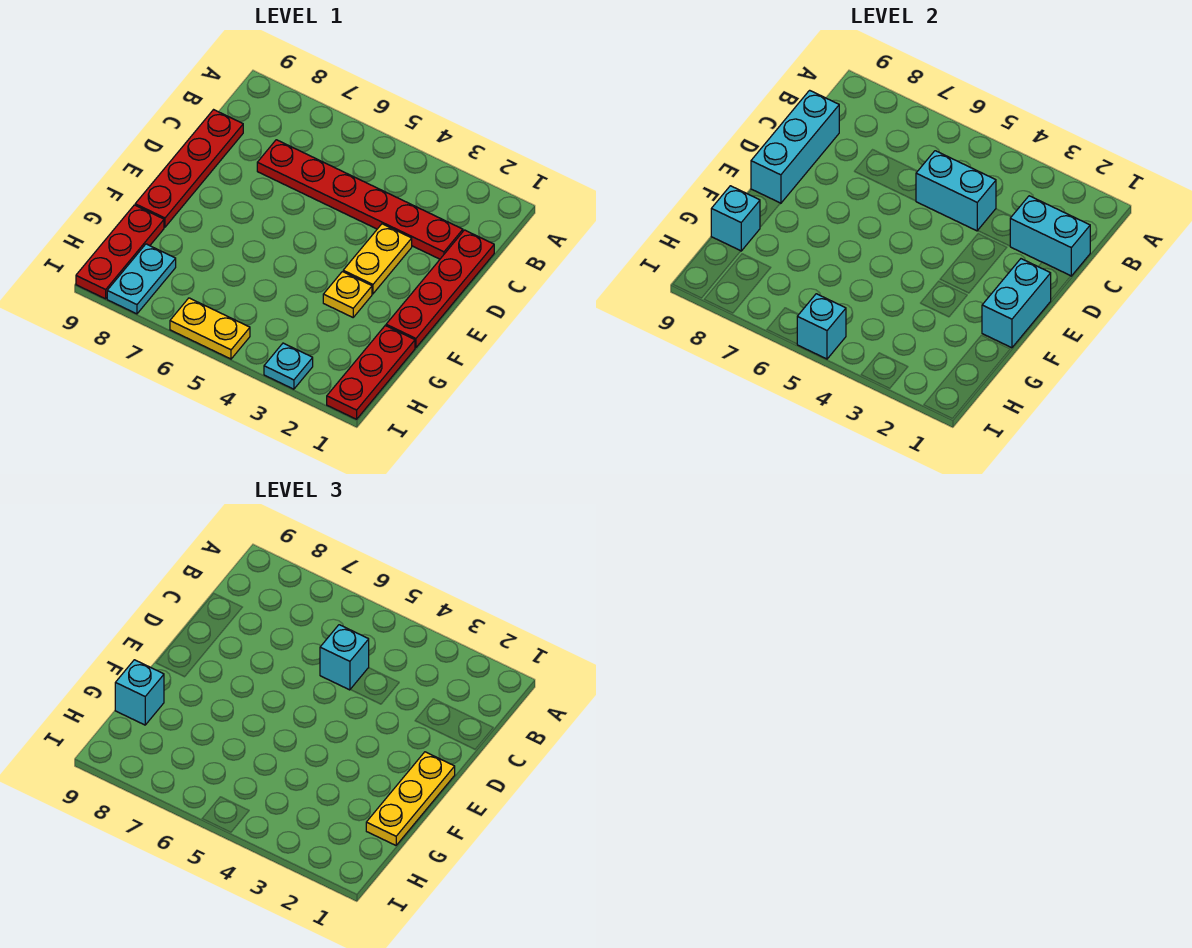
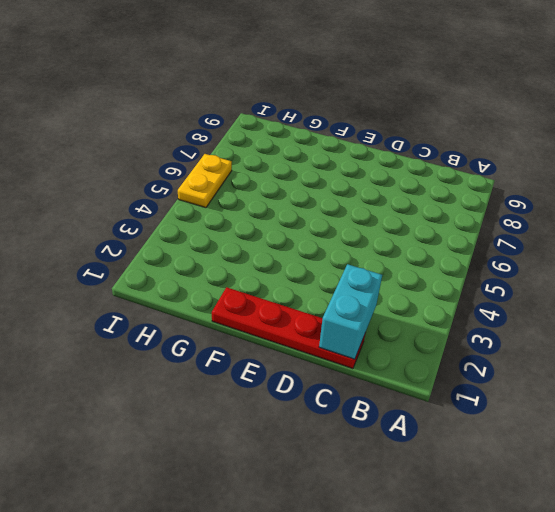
none -> red plate C2:C7 level 1
none -> red plate C9:F9 level 1
none -> yellow plate D3:E3 level 1

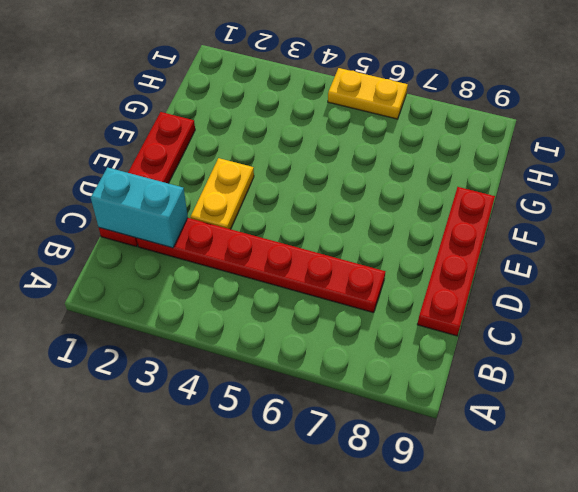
none -> yellow plate F3 level 1
none -> red plate G1:I1 level 1
none -> red plate G9:I9 level 1

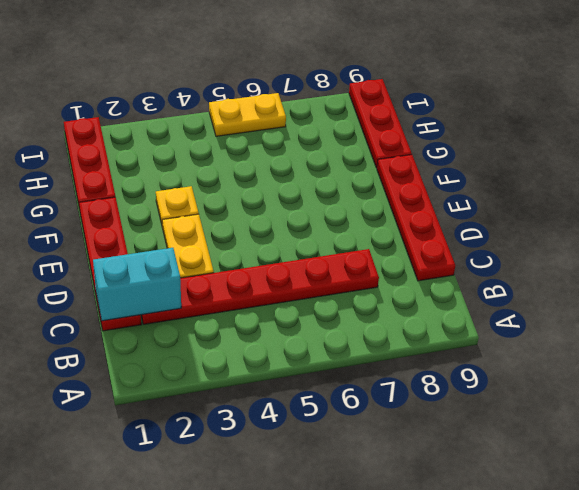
none -> cyan plate H8:I8 level 1
none -> cyan plate I3 level 1
none -> cyan brick C4:C5 level 2

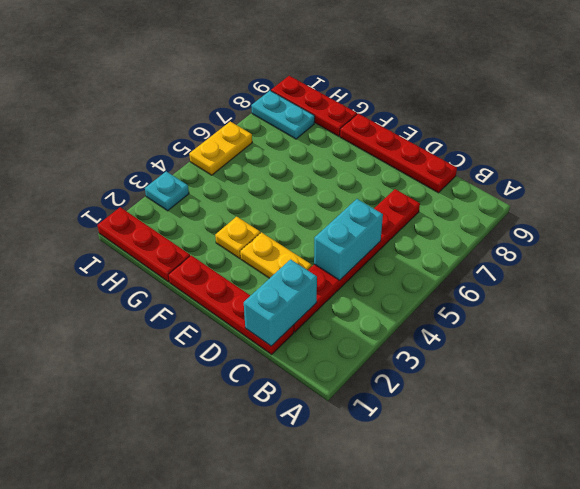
none -> cyan brick C9:E9 level 2
none -> cyan brick E1:F1 level 2
none -> cyan brick G9 level 2

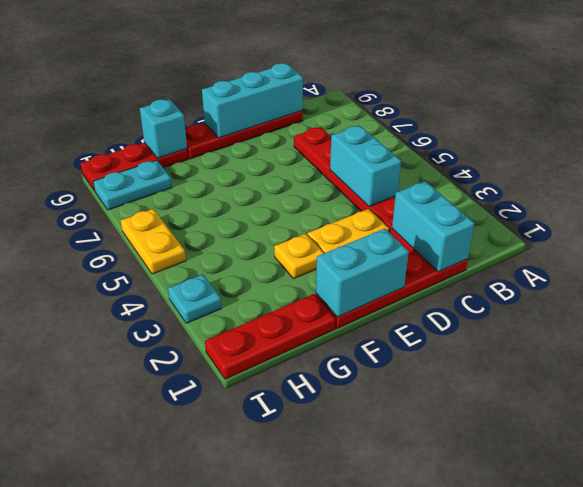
none -> cyan brick I5 level 2
none -> cyan brick C5 level 3
none -> yellow plate E1:G1 level 3

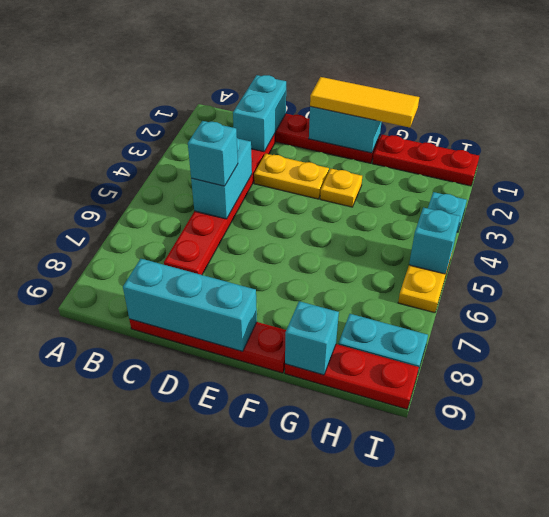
yellow tile E1:G1 level 3 -> yellow plate E1:G1 level 3
none -> cyan brick G9 level 3

